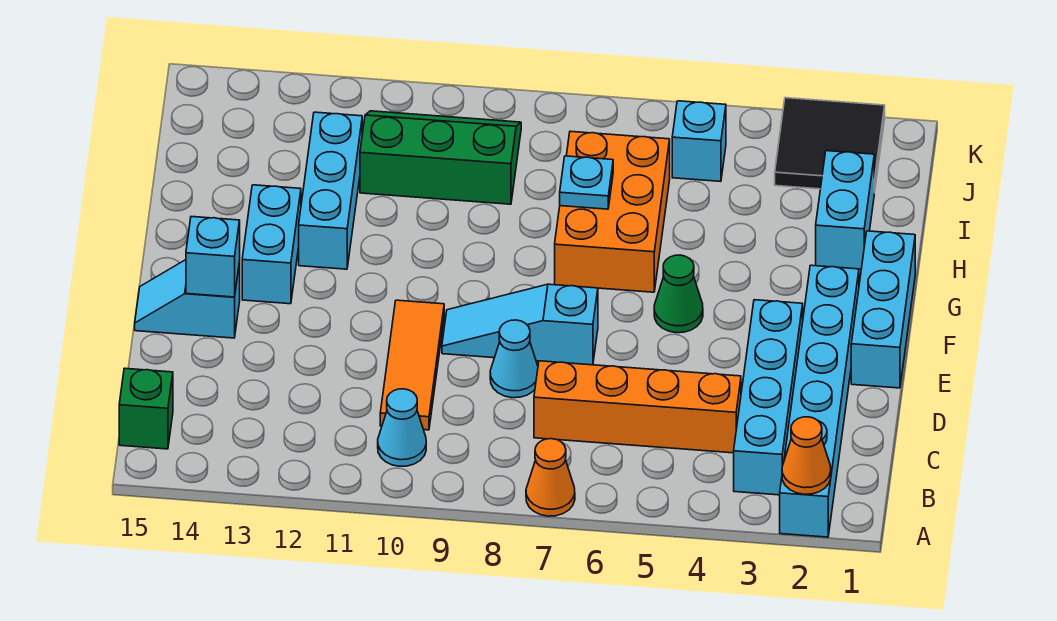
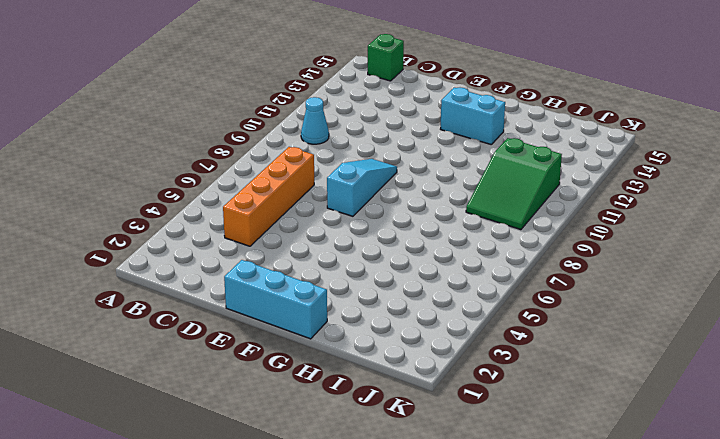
green slope I9:J11 level 1 top 11 -> green slope I9:J11 level 1 top I
none -> cyan brick A2:F2 level 1
none -> orange cone A7 level 1
none -> cyan brick B3:E3 level 1

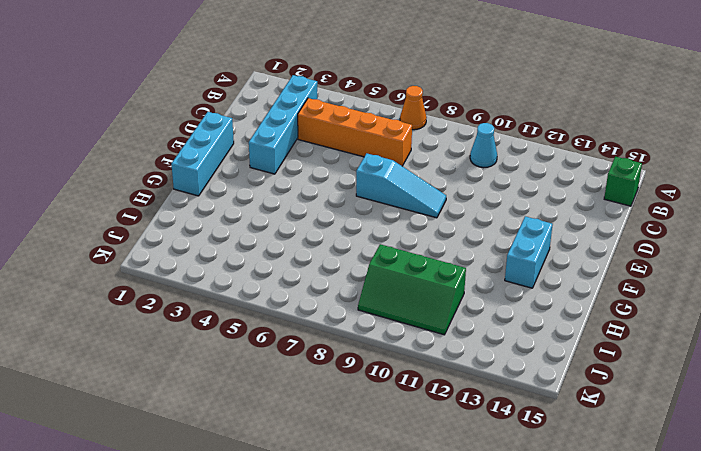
none -> cyan brick A2:F2 level 1
none -> orange tile C10:E10 level 1
none -> cyan cone D8 level 1

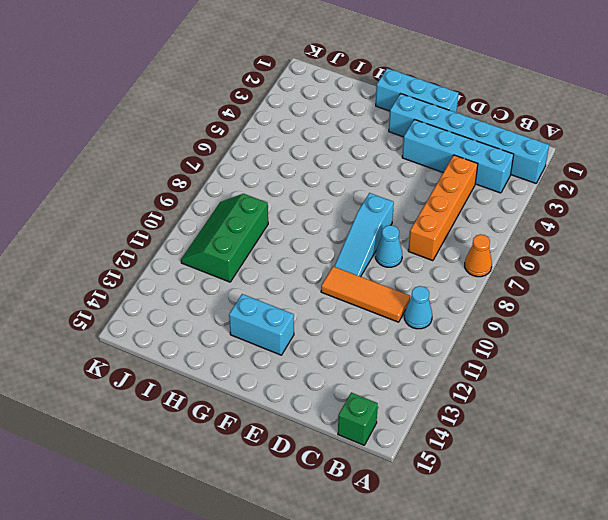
none -> cyan slope E14:E15 level 1 top 14
none -> green cone F5 level 1
none -> orange brick G6:I7 level 1

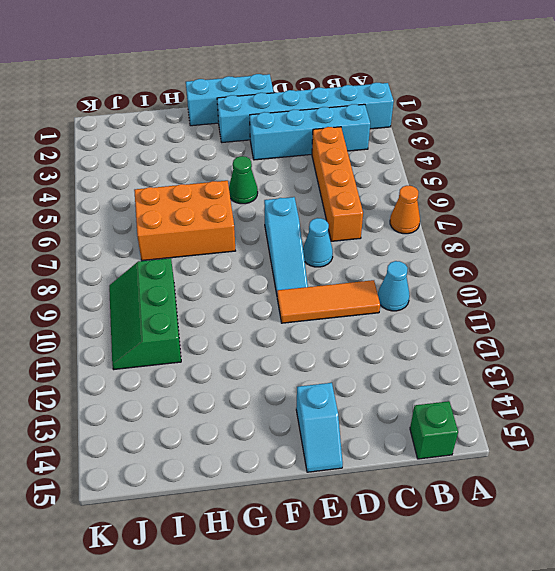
none -> cyan brick F13:G13 level 1
none -> cyan brick G12:I12 level 1
none -> cyan brick H2:I2 level 1

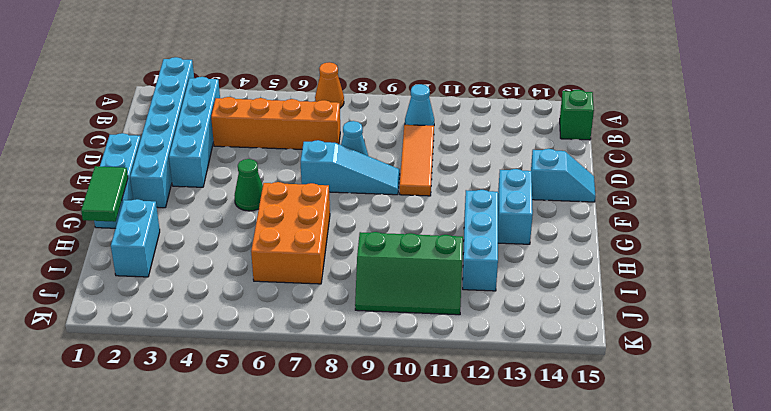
green tile G1:H1 level 2 -> none
none -> black tile J2:K3 level 1
none -> cyan brick J5 level 1
none -> orange cone A2 level 2

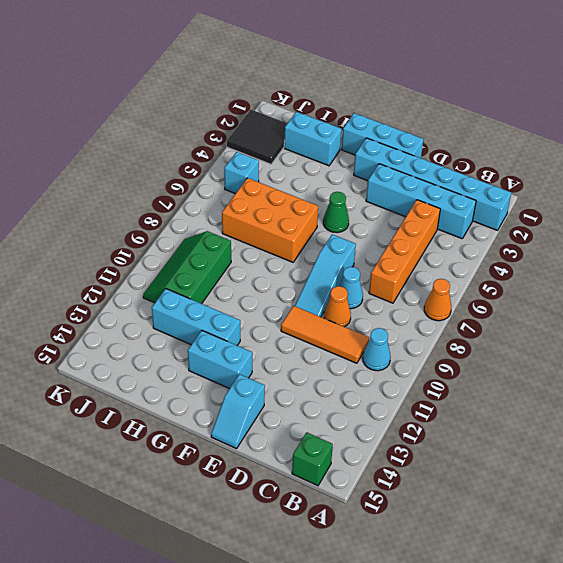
orange cone D9 level 1 -> orange cone A2 level 2
none -> cyan brick E14 level 2
none -> cyan plate H7 level 2

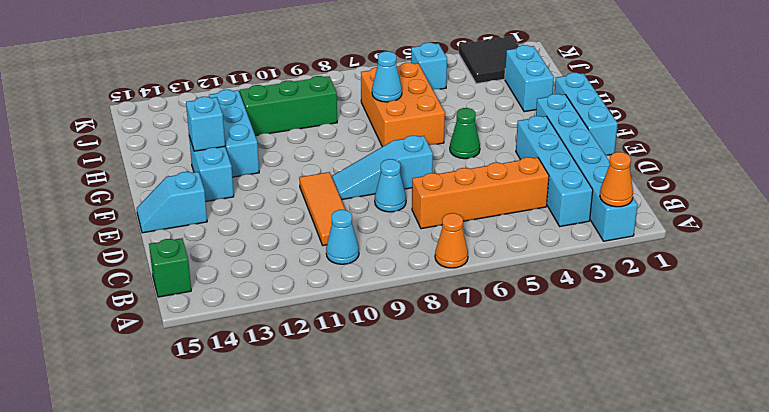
cyan brick G13 level 2 -> cyan brick E14 level 2
cyan cone H7 level 2 -> cyan plate H7 level 2

